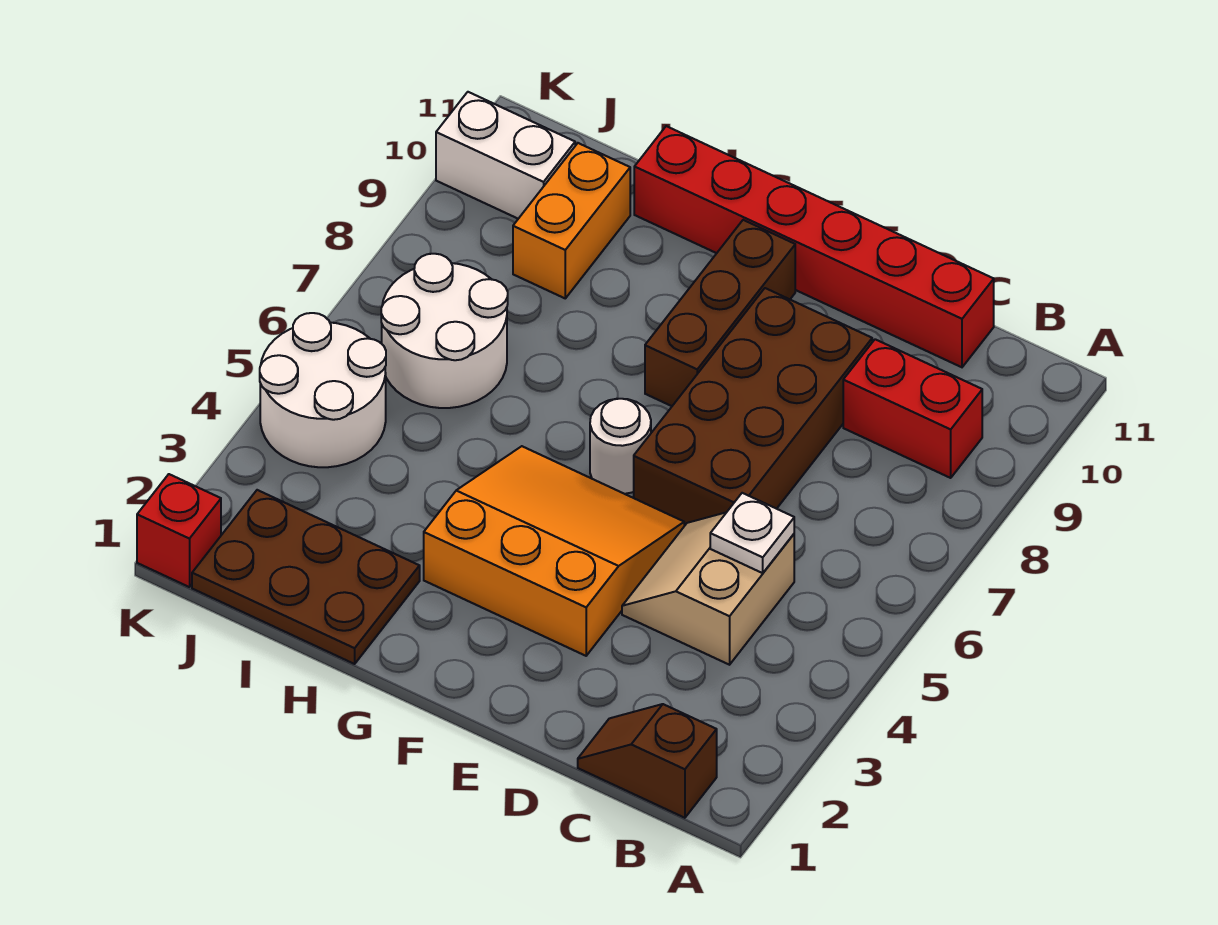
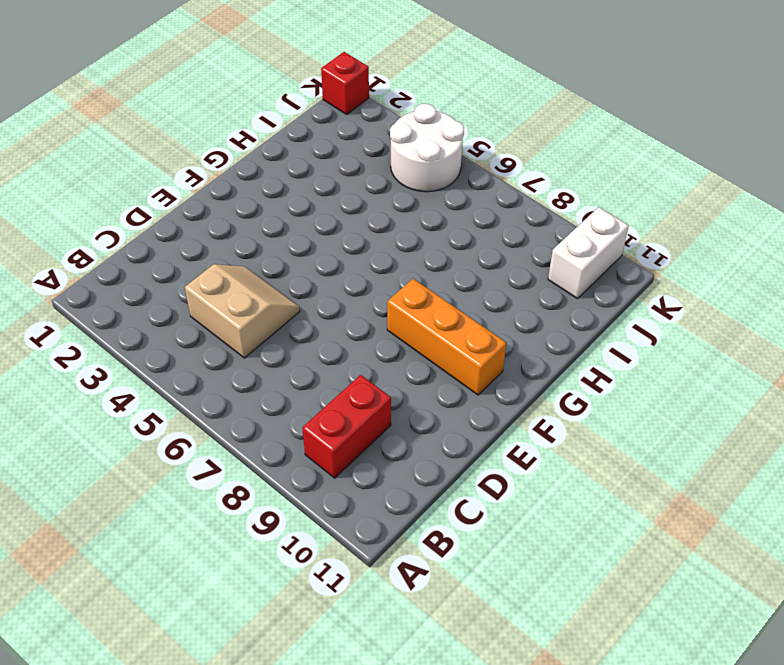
orange brick F8:F10 level 1 -> brown brick F8:F10 level 1
none -> brown slope B1:C1 level 1 top B
none -> red brick C11:H11 level 1
none -> brown brick D6:E9 level 1

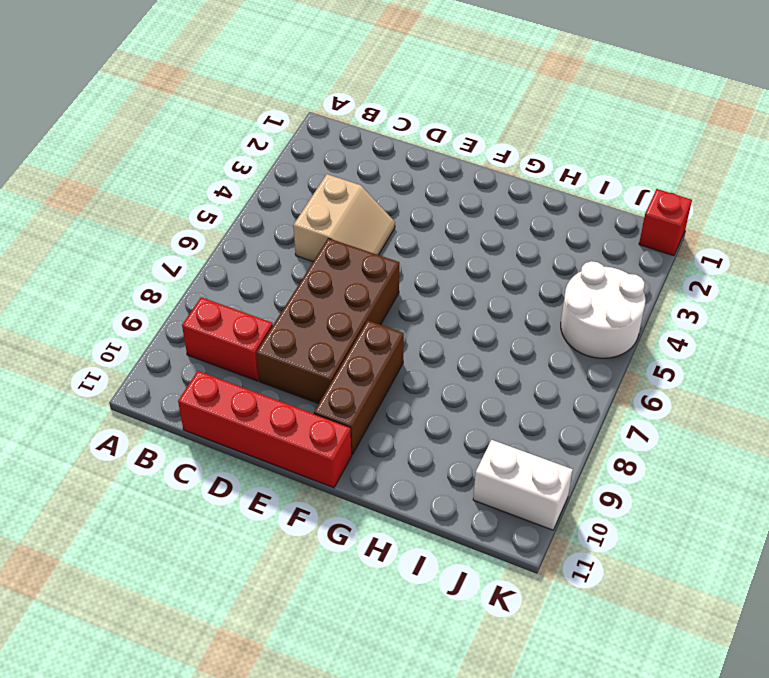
red brick C11:F11 level 1 -> red brick C11:H11 level 1
none -> brown slope B1:C1 level 1 top B
none -> orange slope E3:G5 level 1 top 3
none -> white round brick F6 level 1

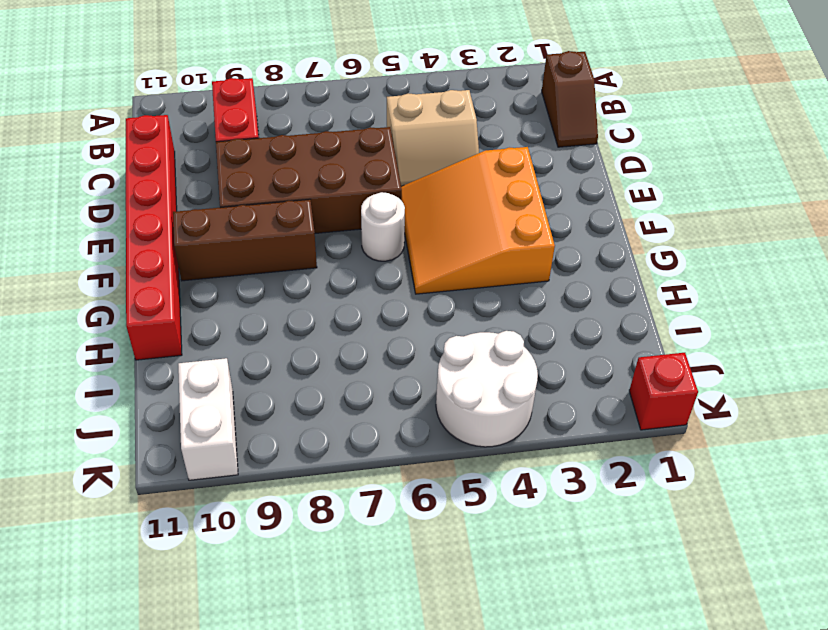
none -> brown plate H1:J2 level 1
none -> white round brick I6:J7 level 1
none -> orange brick I9:I10 level 1

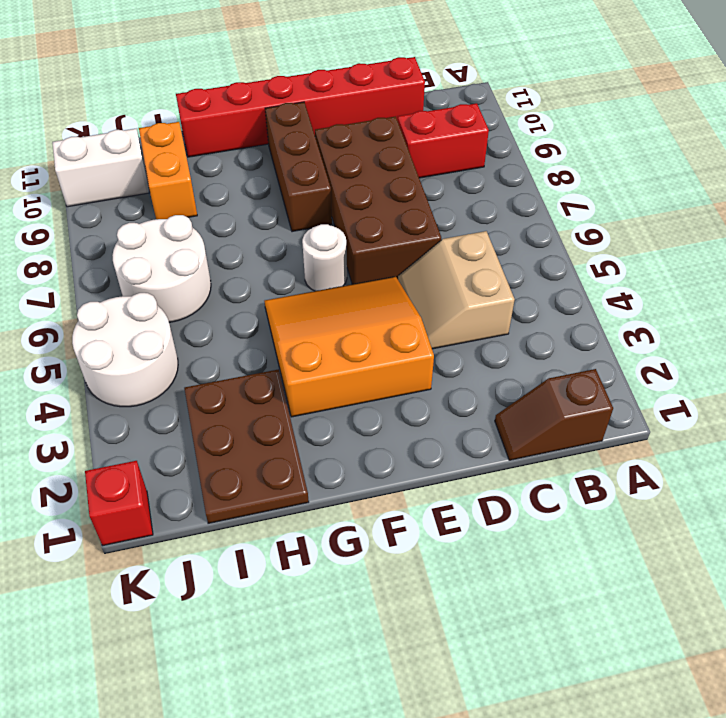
brown plate H1:I3 level 1 -> brown plate H1:J2 level 1
none -> white plate C5 level 2

